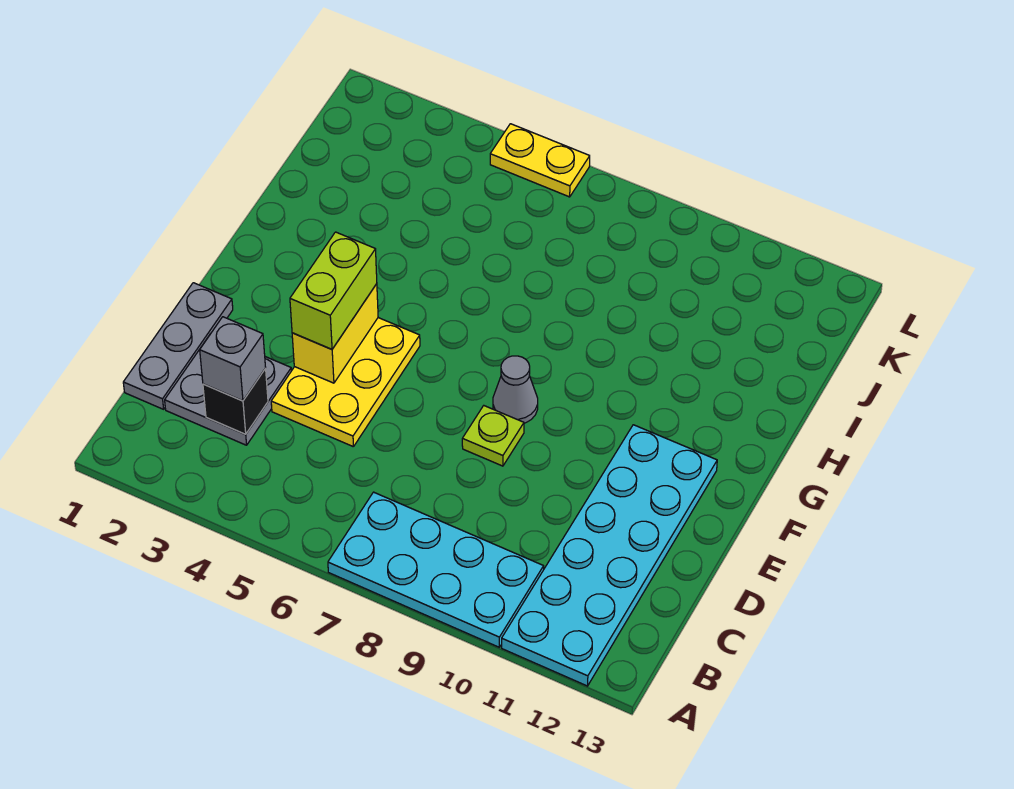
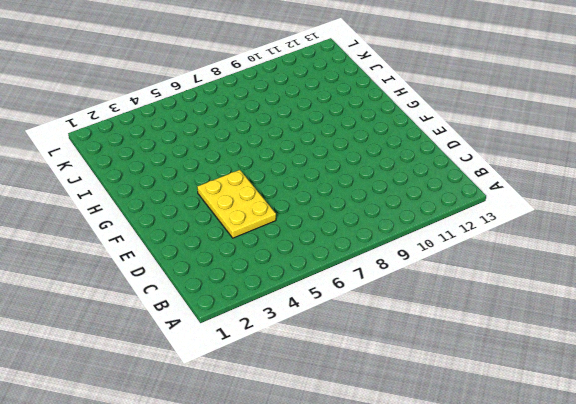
none -> cyan plate A7:B10 level 1
none -> cyan plate A11:F12 level 1
none -> grey plate C1:E1 level 1

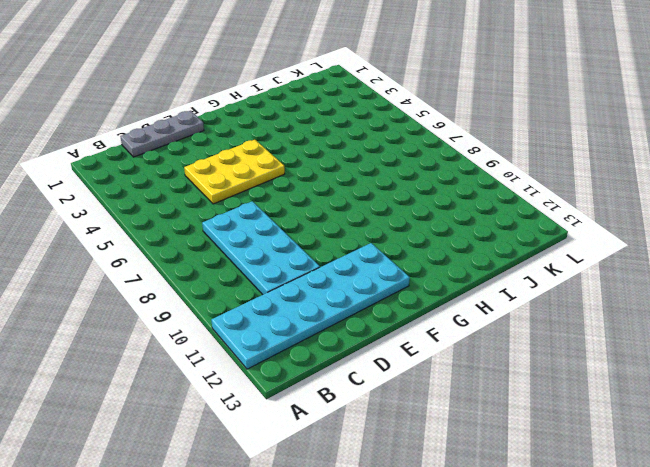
cyan plate C7:D10 level 1 -> cyan plate A7:B10 level 1
none -> grey plate C2:D3 level 1
none -> lime plate E8 level 1
none -> grey cone F8 level 1

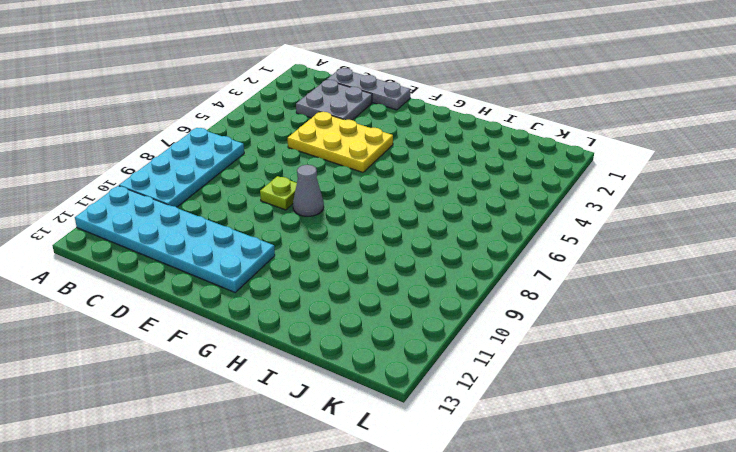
none -> yellow plate L5:L6 level 1
none -> black brick C3 level 2
none -> yellow brick E4:F4 level 2

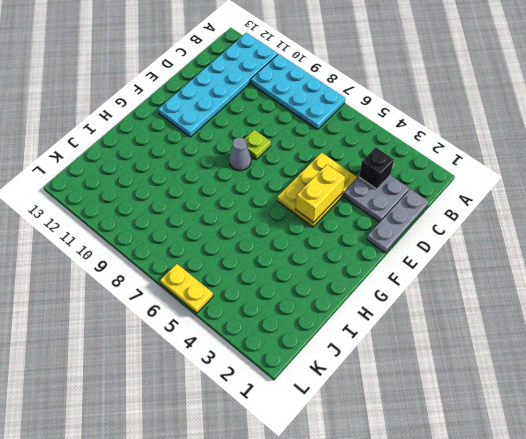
none -> grey brick C3 level 3
none -> lime brick E4:F4 level 3

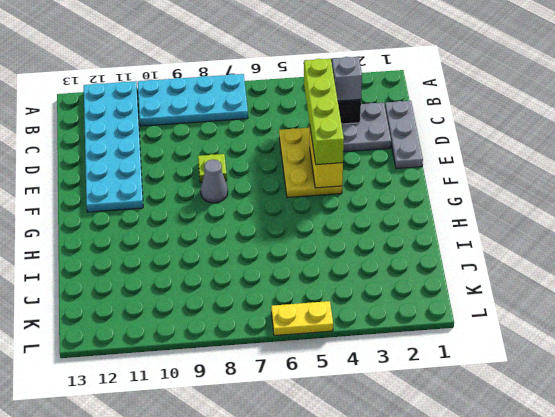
lime brick C4:F4 level 3 -> lime brick E4:F4 level 3

